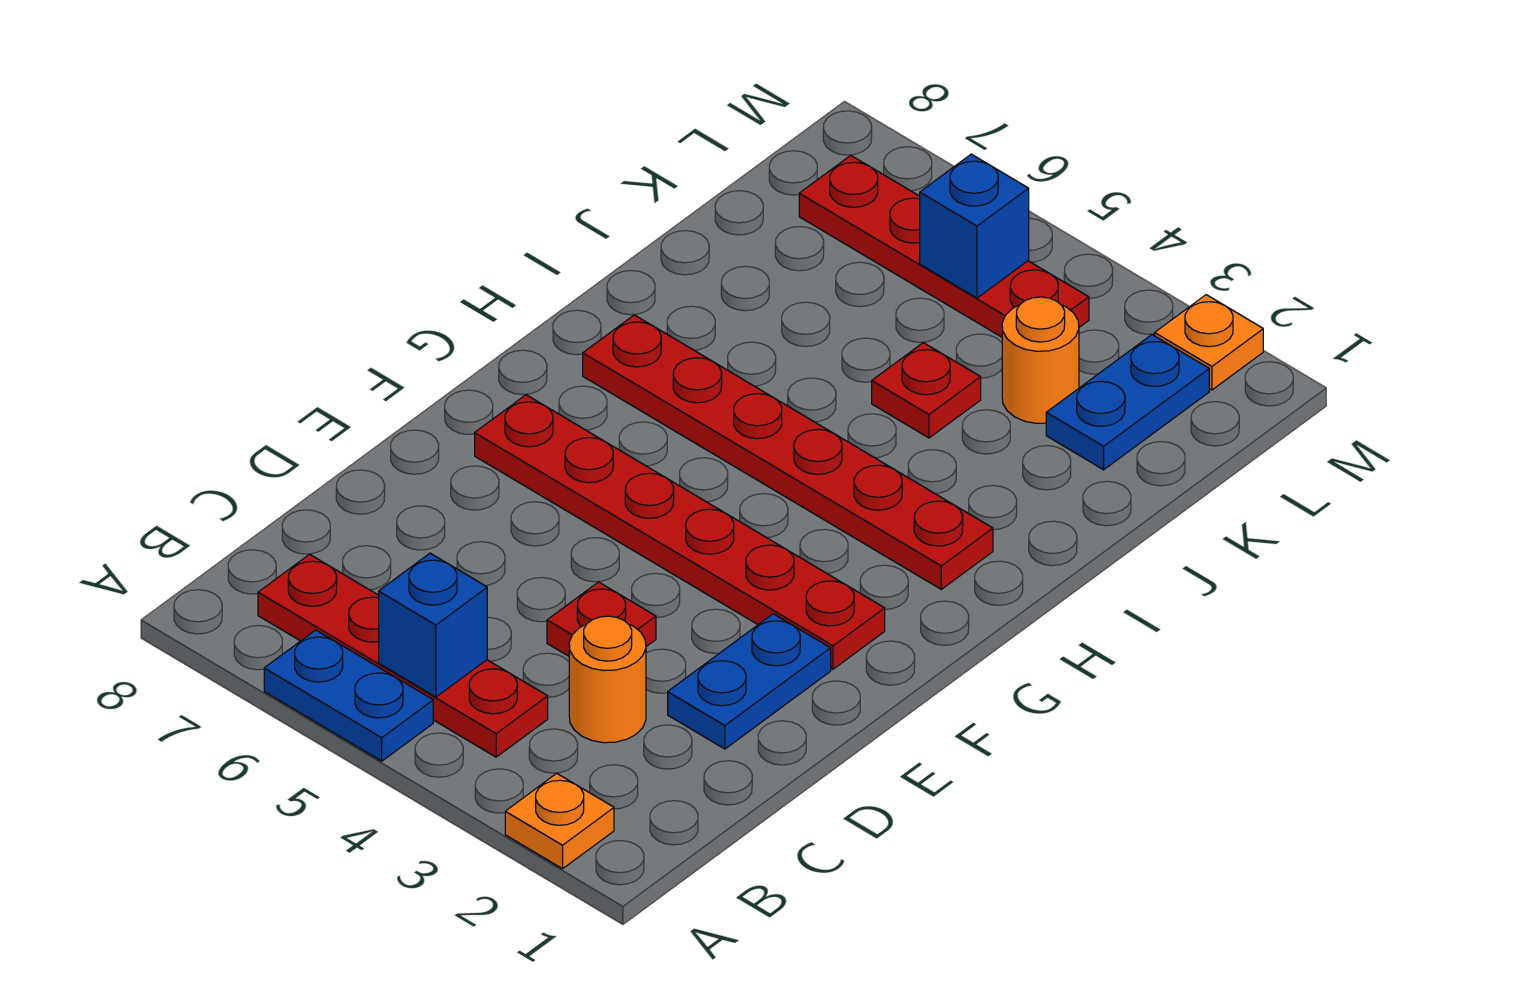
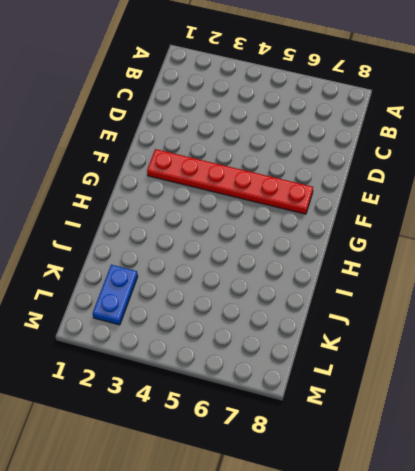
none -> orange plate A2 level 1
none -> blue plate A5:A6 level 1
none -> red plate B4:B7 level 1

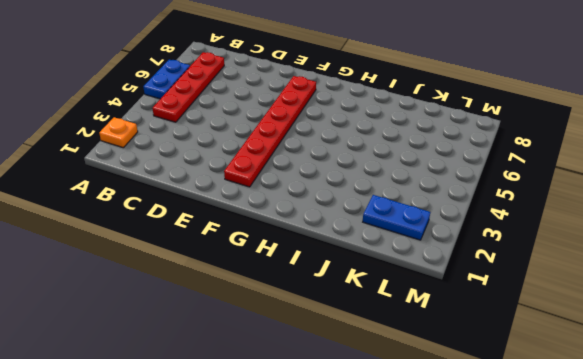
none -> orange round brick C3 level 1
none -> blue plate D2:E2 level 1
none -> red plate D4 level 1

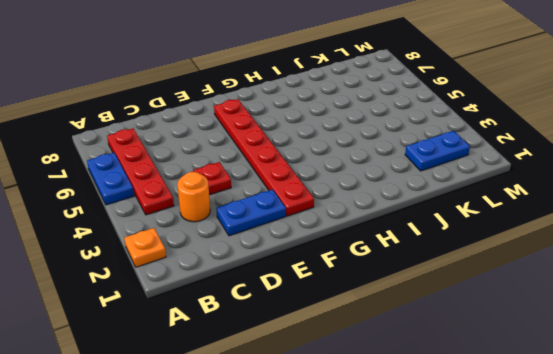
none -> red plate H2:H7 level 1
none -> red plate J4 level 1
none -> orange round brick K3 level 1

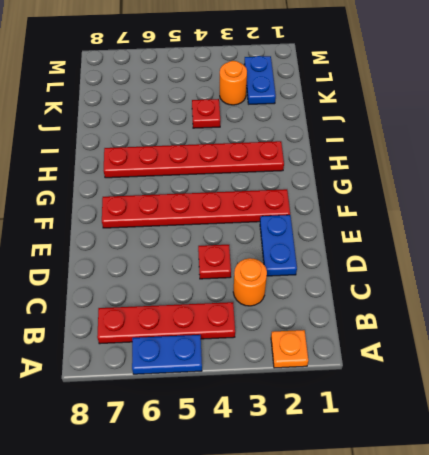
none -> red plate L4:L7 level 1
none -> orange plate M2 level 1
none -> blue brick B5 level 2

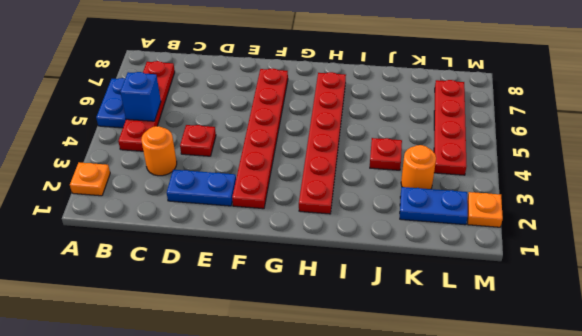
none -> blue brick L5 level 2

